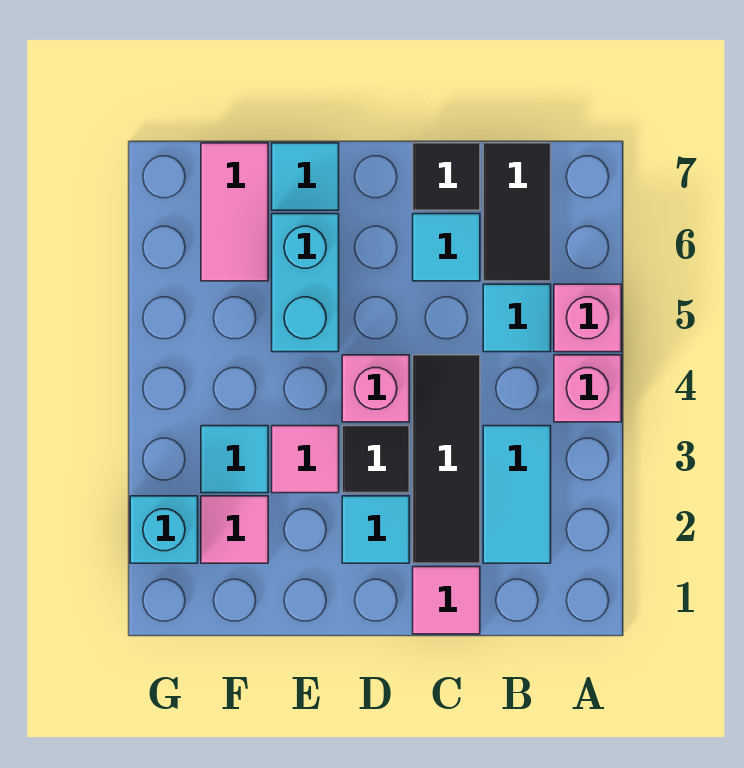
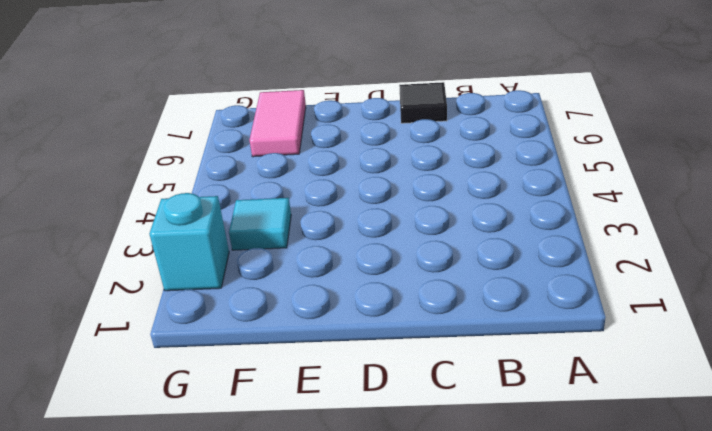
none -> pink brick A4 level 1
none -> pink brick A5 level 1
none -> cyan tile B2:B3 level 1

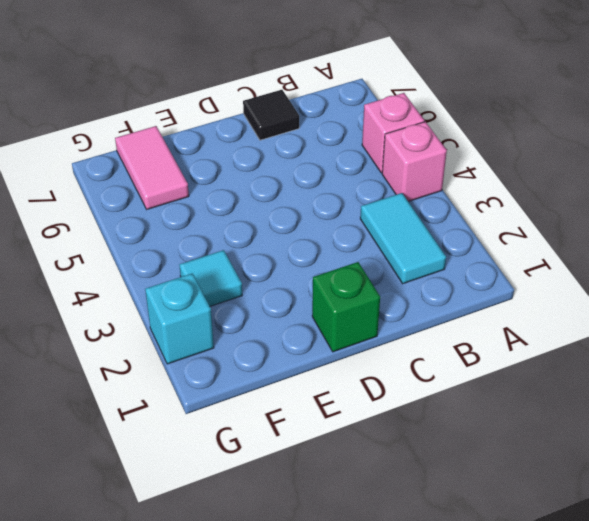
green brick D1 level 1 -> none
none -> cyan tile B5 level 1
none -> black tile B6:B7 level 1
none -> pink tile C1 level 1

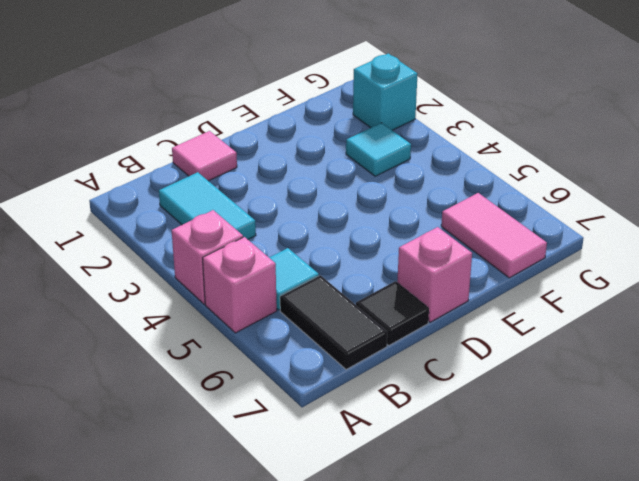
pink brick D7 level 1 -> pink brick D4 level 1
none -> black tile C2:C4 level 1
none -> cyan tile C6 level 1
none -> cyan tile D2 level 1

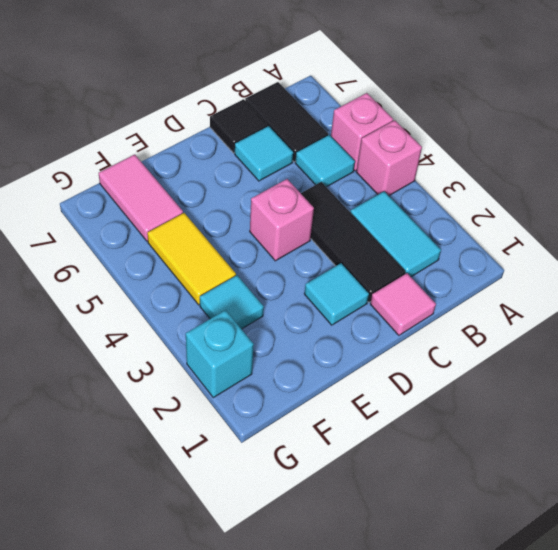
yellow tile F4:F5 level 1 -> none
none -> black tile D3 level 1
none -> pink tile E3 level 1
none -> cyan brick E5:E6 level 1

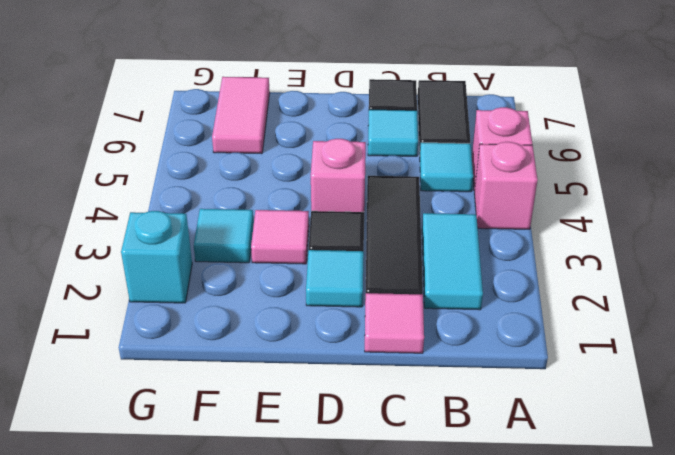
none -> cyan brick E5:E6 level 1
none -> cyan tile E7 level 1
none -> pink tile F2 level 1

